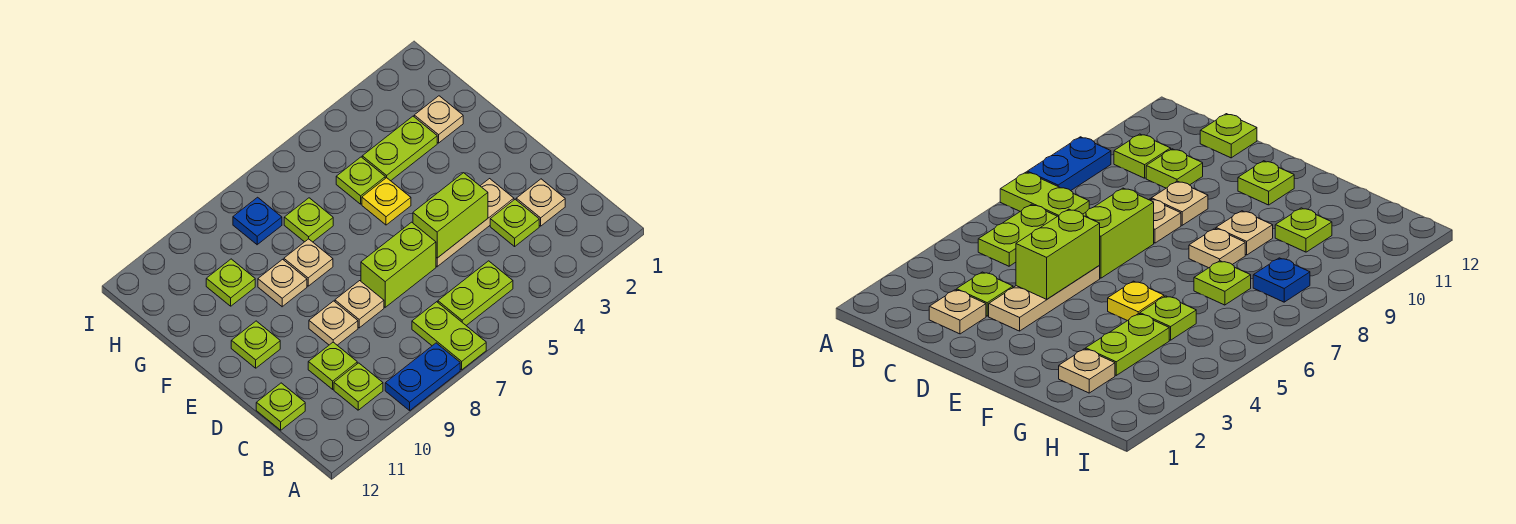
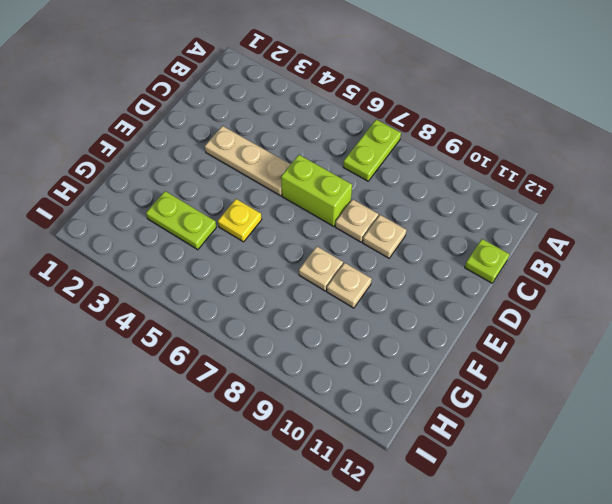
none -> blue plate A8:A9 level 1
none -> lime plate B5:B6 level 1
none -> lime plate B10 level 1

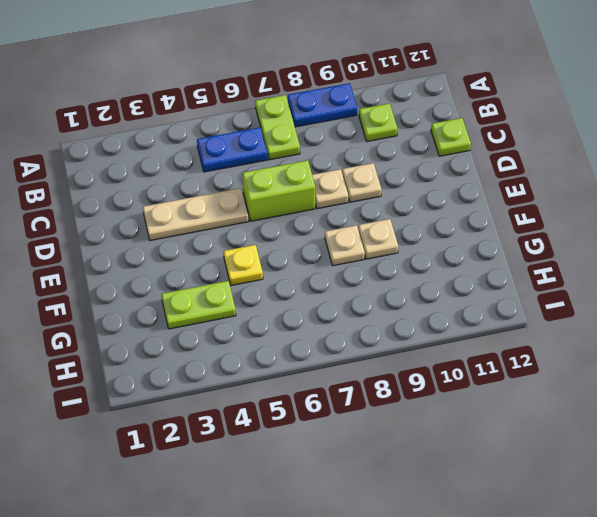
blue plate B5:B6 level 1 -> lime plate B5:B6 level 1
none -> tan plate C2 level 1
none -> lime plate C3 level 1
none -> lime plate C10 level 1

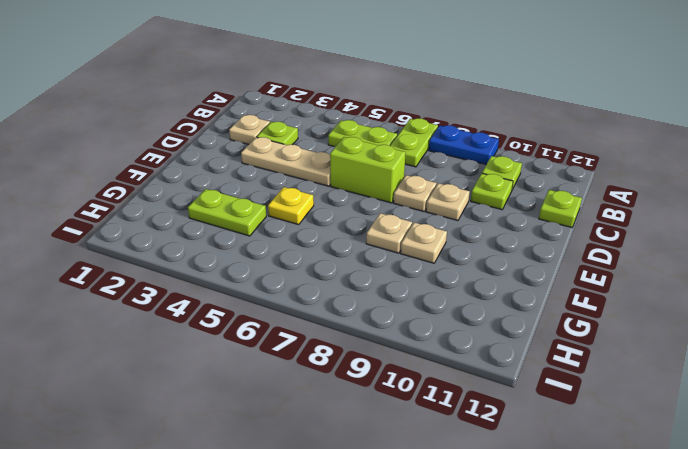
none -> lime plate E11 level 1
none -> tan plate G2 level 1
none -> lime plate G5 level 1

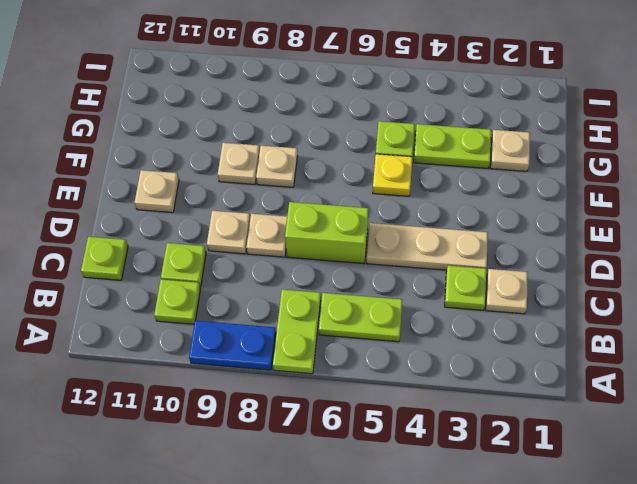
tan plate E11 level 1 -> lime plate E11 level 1
none -> lime plate G7 level 1
none -> lime plate G10 level 1
none -> blue plate H8 level 1

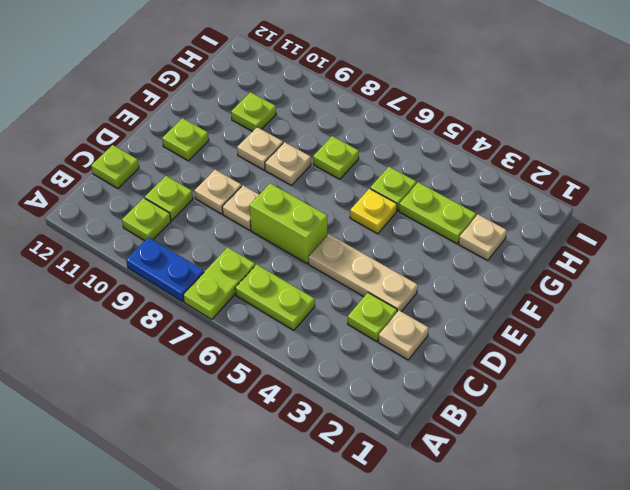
none -> blue plate H8 level 1
none -> lime brick D4:D5 level 2

